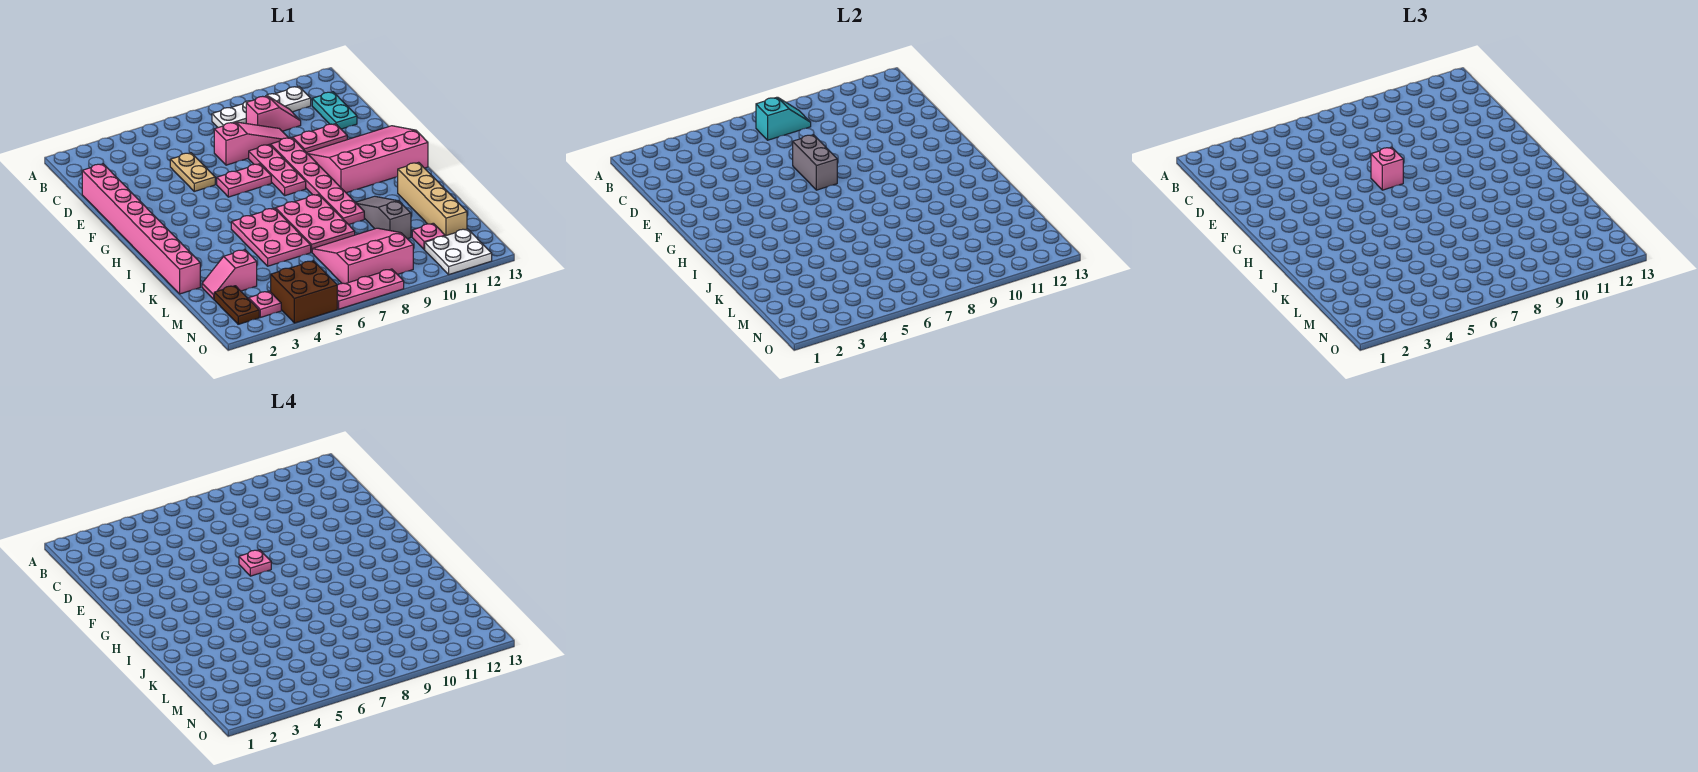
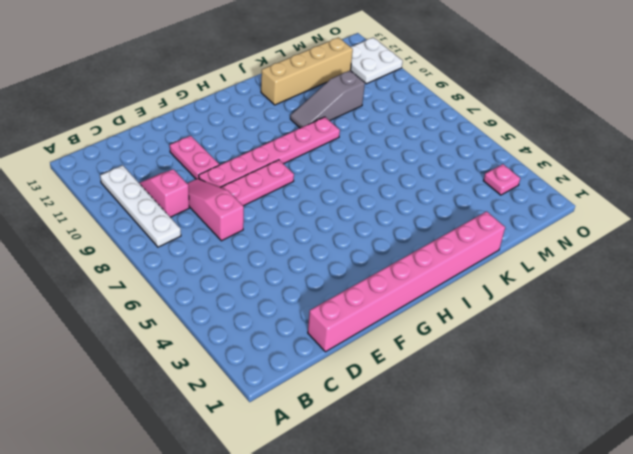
none -> cyan plate C12:D12 level 1
none -> tan plate D5:E5 level 1
none -> pink plate F6:F7 level 1

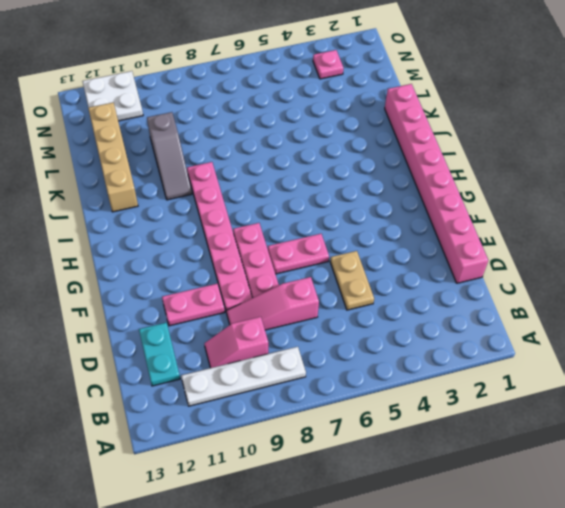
none -> pink slope F10:H13 level 1 top H
none -> pink plate I5:K6 level 1
none -> pink plate I7:K8 level 1

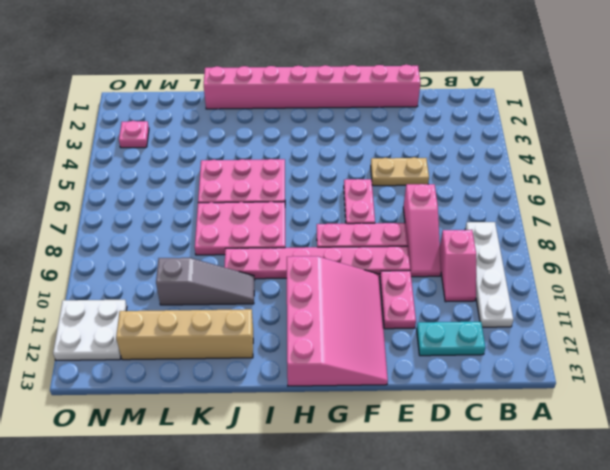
none -> pink slope L2:L3 level 1 top 3
none -> pink slope L7:N9 level 1 top N
none -> brown plate M2:N2 level 1

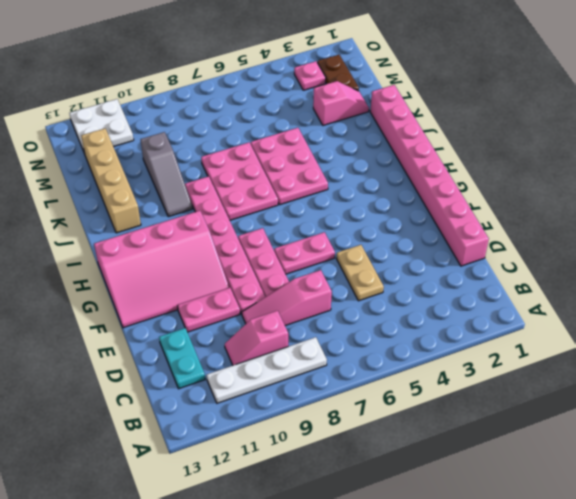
none -> pink slope L7:N9 level 1 top N
none -> pink plate M11 level 1
none -> brown brick N4:O5 level 1

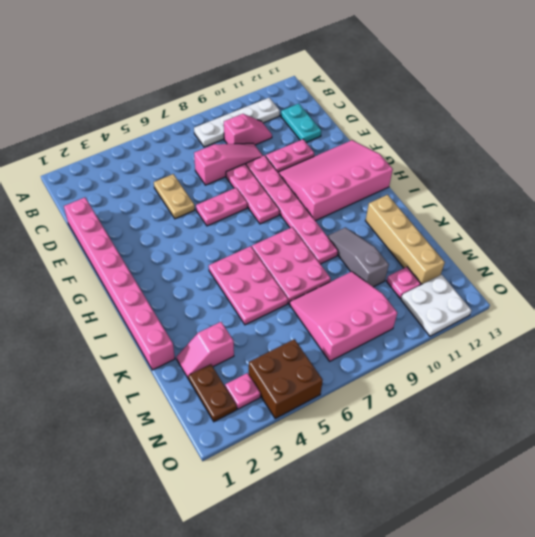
none -> pink plate O6:O8 level 1
none -> cyan slope B7:B8 level 2 top 7
none -> grey brick E7:F7 level 2

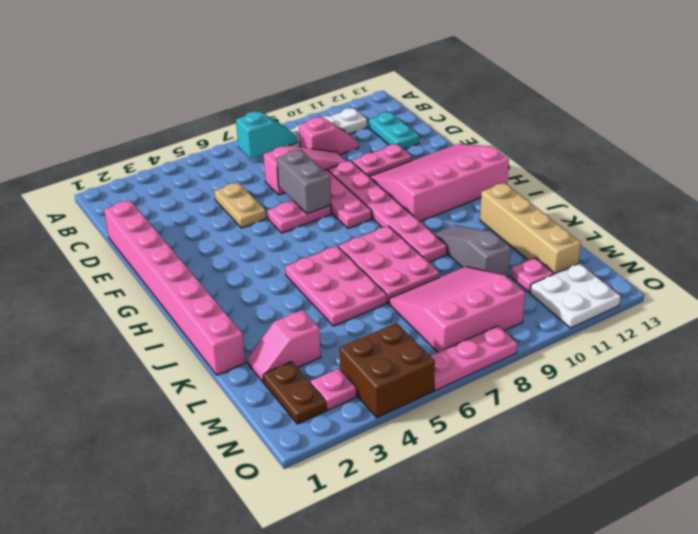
none -> pink brick F7 level 3
none -> pink plate F7 level 4

